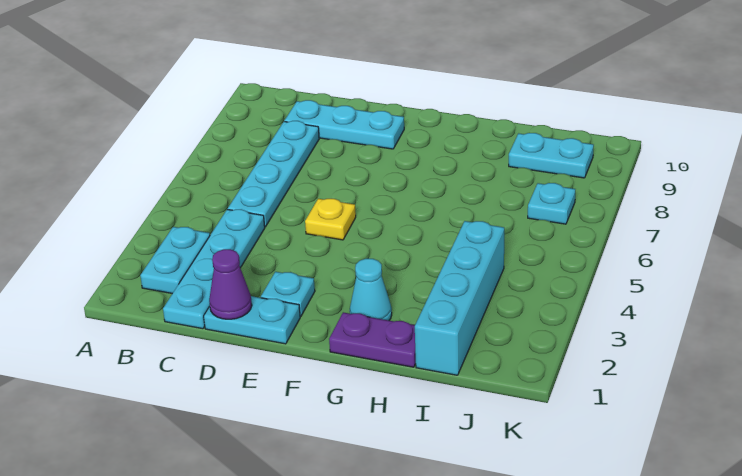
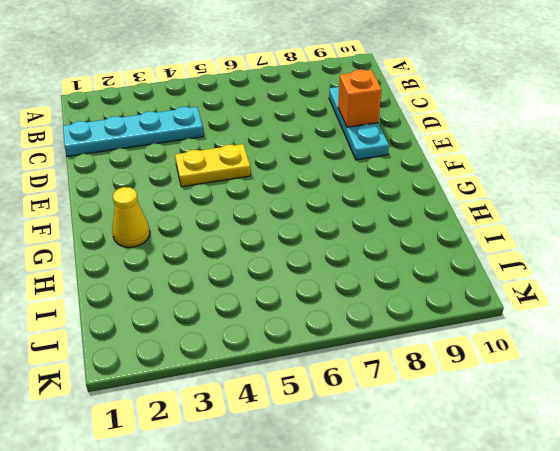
orange brick D9 level 2 -> none
yellow plate E4:E5 level 1 -> yellow plate E5 level 1
yellow cone G2 level 1 -> cyan cone G2 level 1
none -> cyan plate B2:B3 level 1
none -> cyan plate C5:C8 level 1
none -> cyan plate D1:E1 level 1

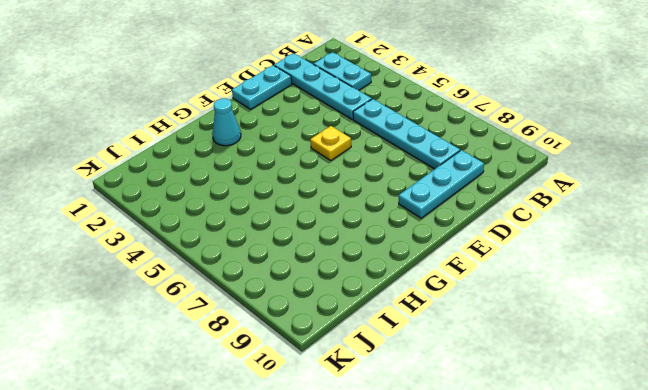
none -> cyan plate E2 level 1
none -> purple plate G1:H1 level 1
none -> cyan brick I1:I4 level 1

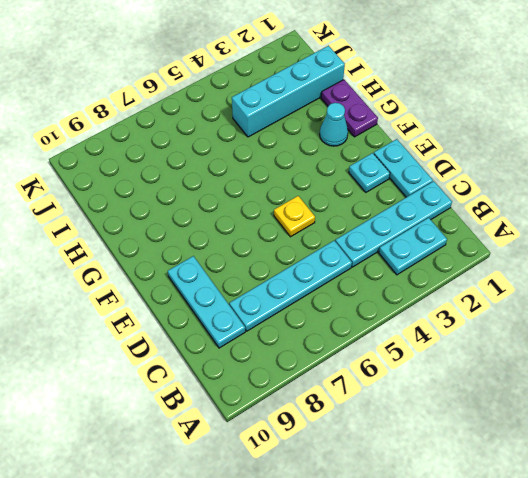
none -> cyan plate I9:J9 level 1
none -> cyan plate J7 level 1
none -> purple cone D1 level 2

